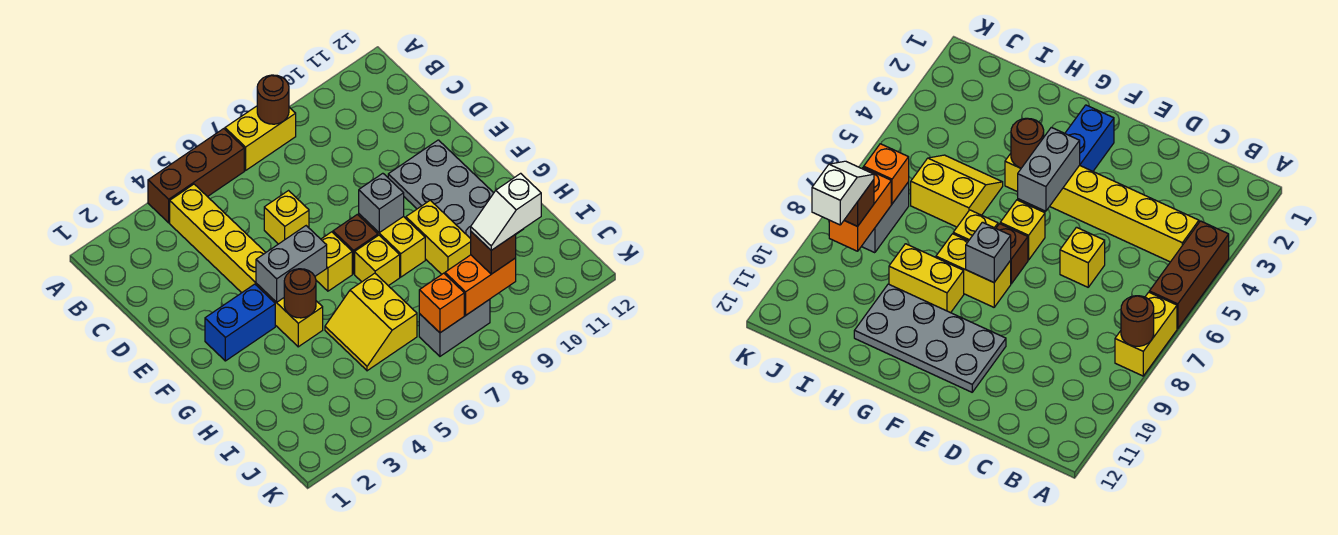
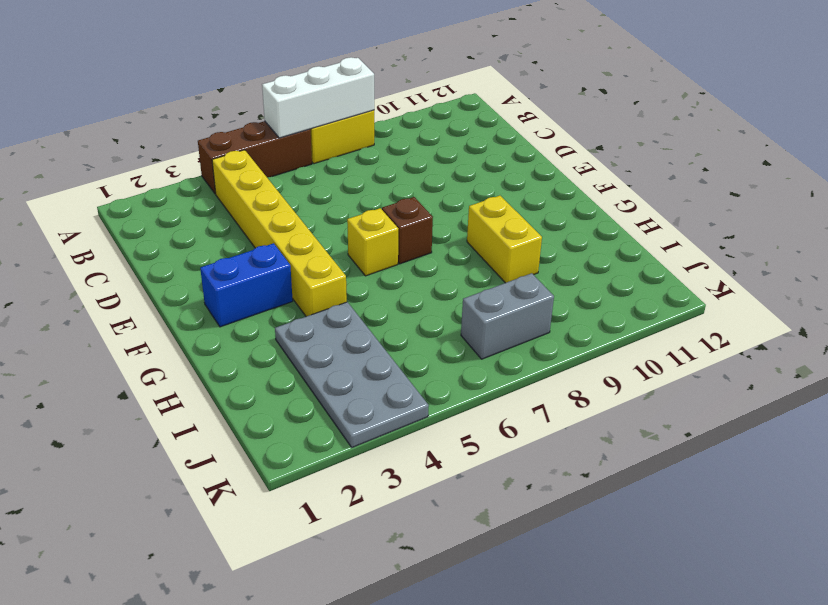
white brick A6:A8 level 2 -> brown round brick A8 level 2
grey plate H3:K4 level 1 -> grey plate E10:H11 level 1
none -> yellow brick D6 level 1
none -> yellow brick F8:G8 level 1
none -> yellow brick G7 level 1

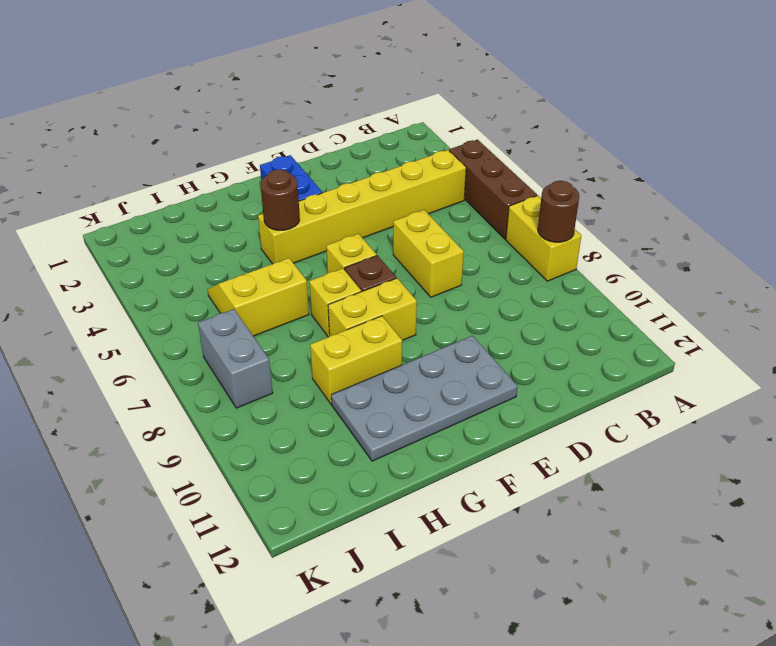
yellow brick D6:D7 level 1 -> yellow brick D6 level 1
none -> grey brick F4:F5 level 2
none -> grey brick F8 level 2
none -> orange brick J7 level 2

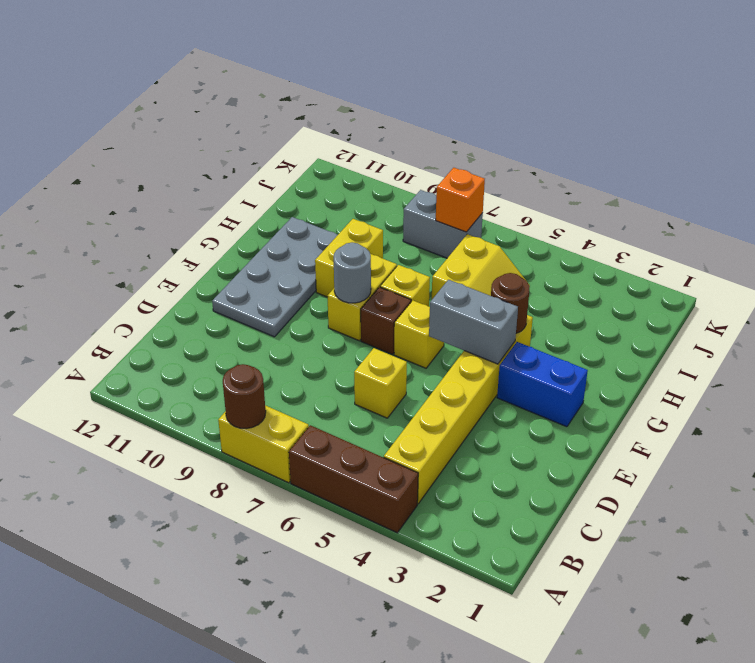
grey round brick F8 level 2 -> grey brick F8 level 2
none -> orange brick J8:J9 level 2
none -> brown brick J9 level 3
none -> white slope J9:J10 level 4 top 10

